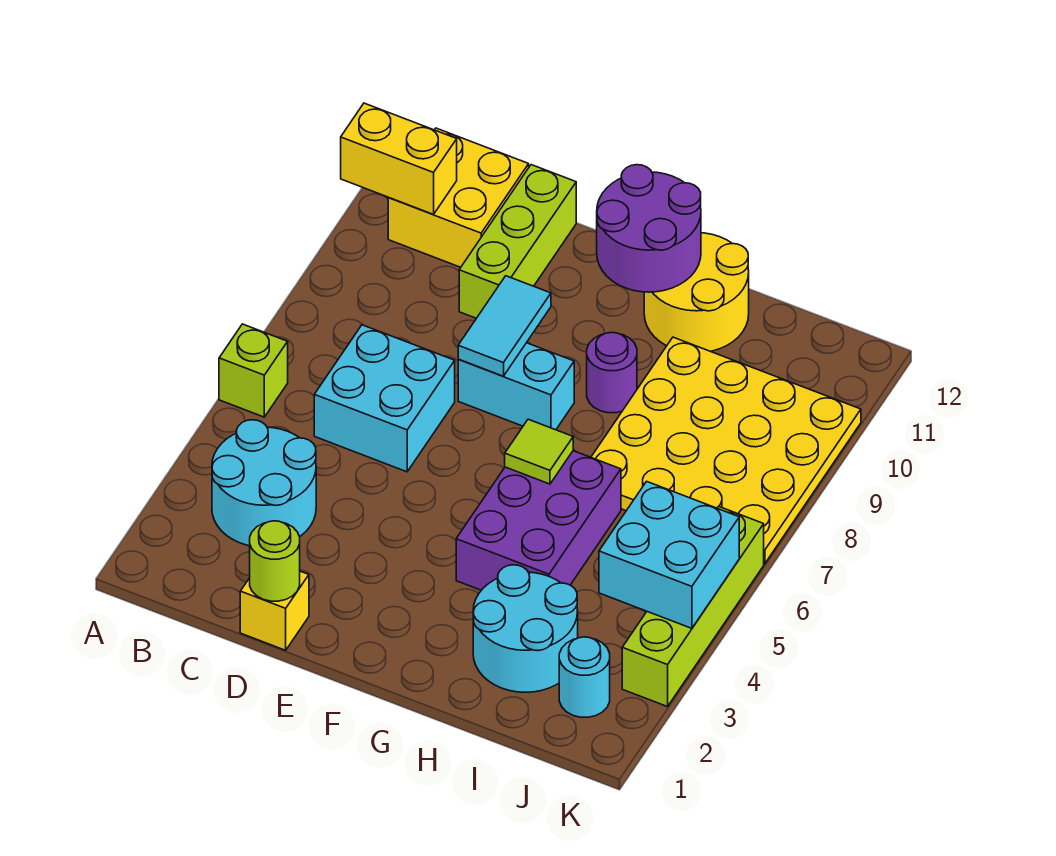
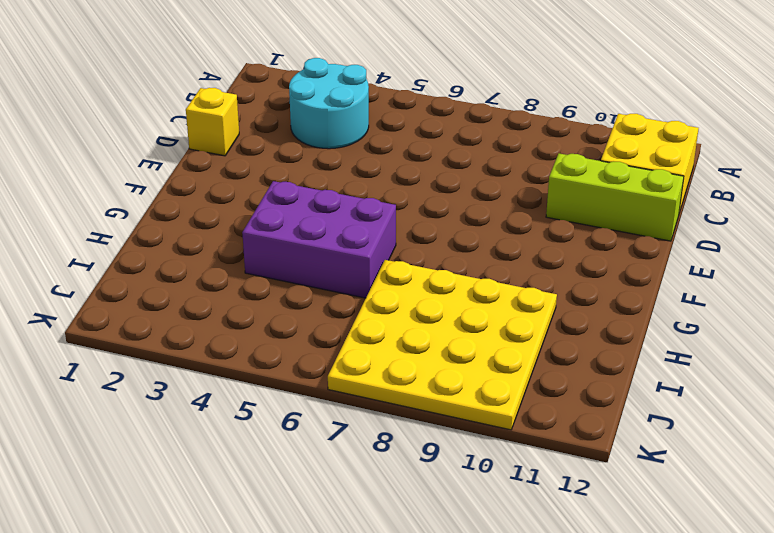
none -> lime brick A6 level 1
none -> cyan brick C6:D7 level 1
none -> cyan brick E8:F8 level 1

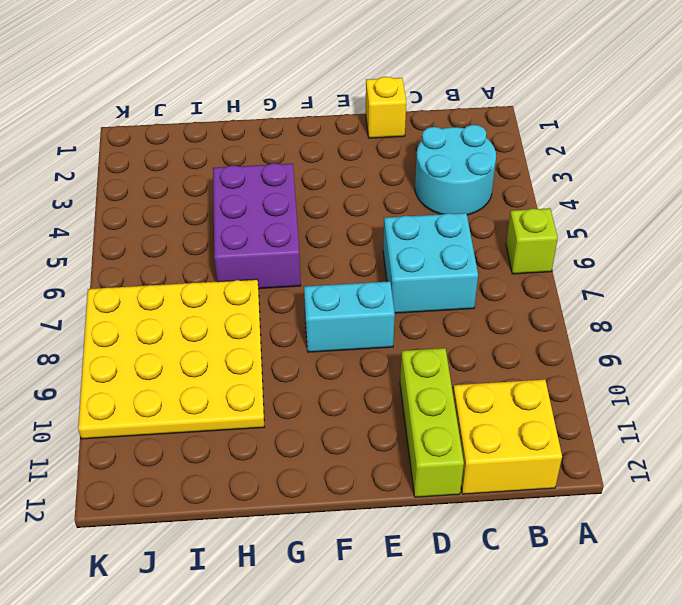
none -> purple round brick G9 level 1
none -> yellow round brick G11:H12 level 1
none -> cyan round brick H2:I3 level 1

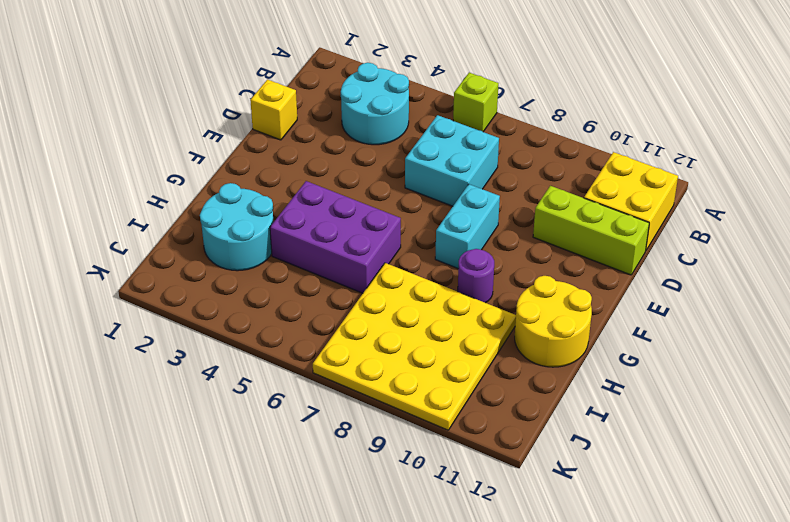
none -> cyan round brick J2 level 1
none -> lime brick K3:K6 level 1
none -> yellow brick A11:B11 level 2

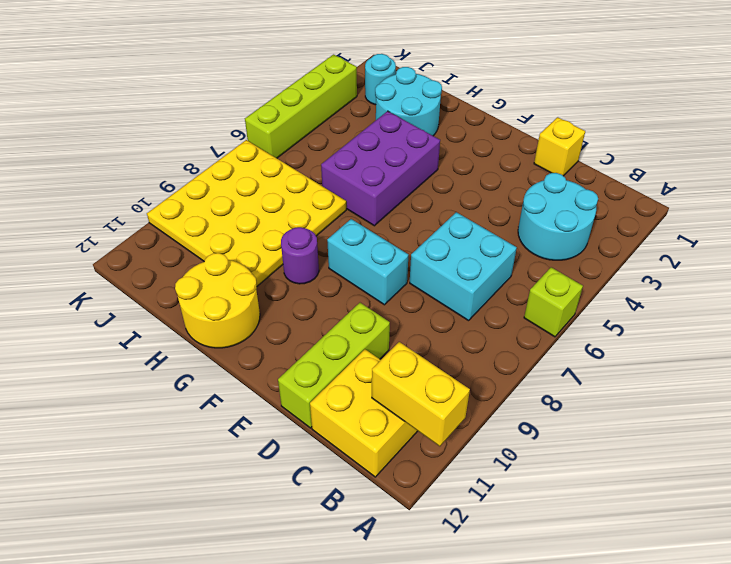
none -> lime round brick D1 level 2
none -> cyan tile E8:E9 level 2
none -> purple round brick F11:G12 level 2

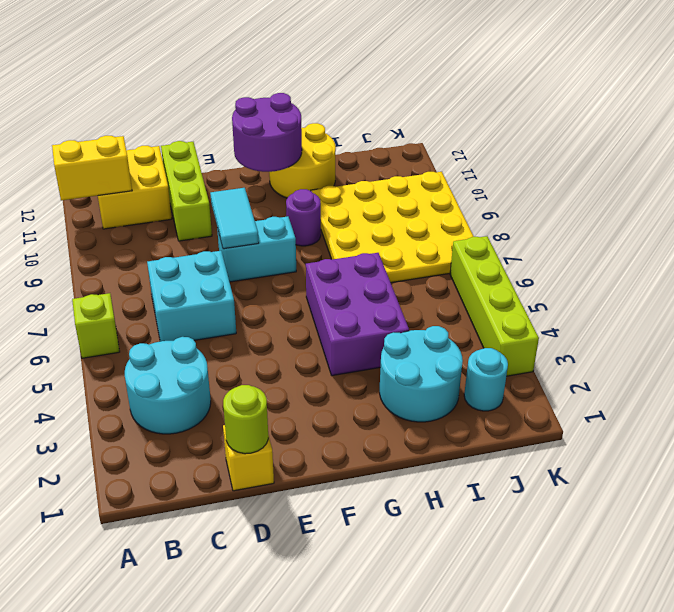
none -> lime tile G6 level 2
none -> cyan brick J4:K5 level 2

